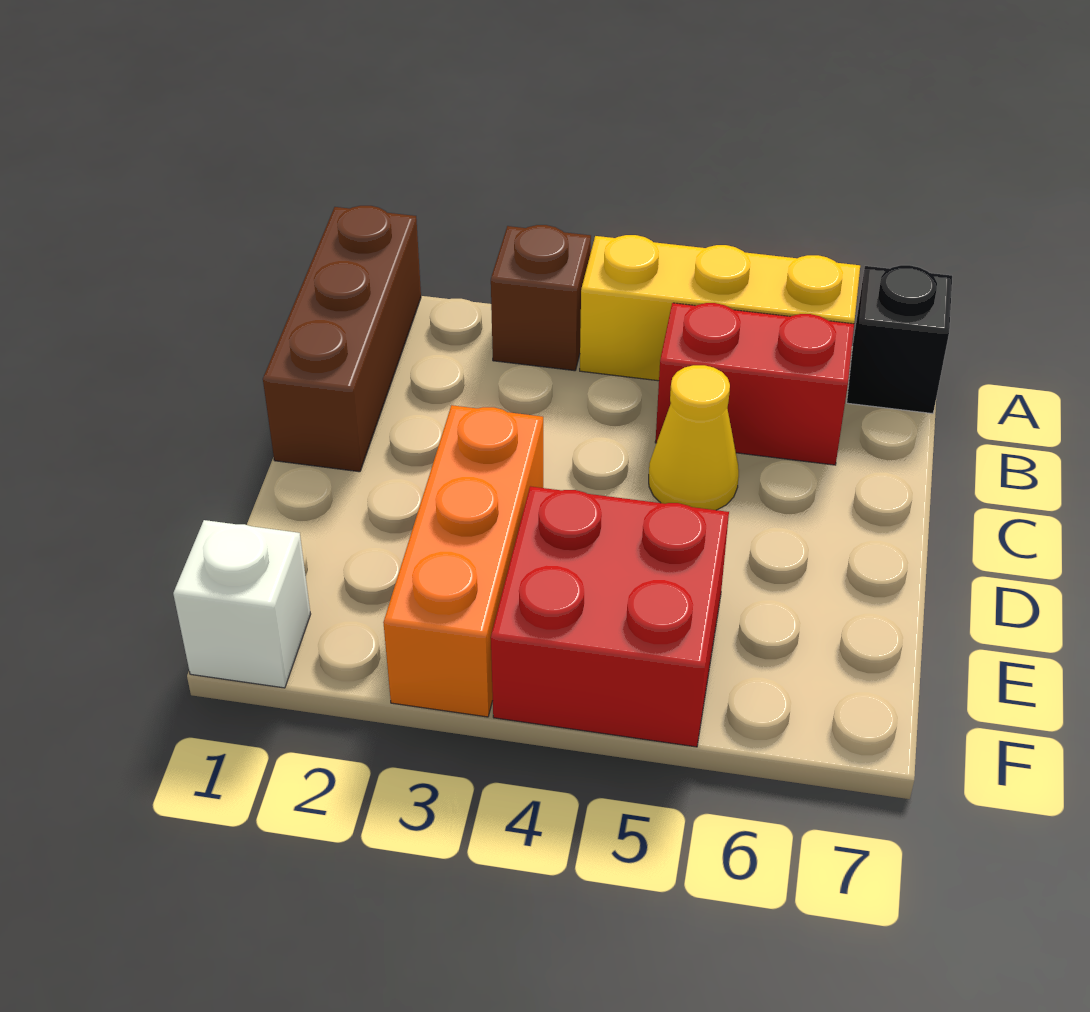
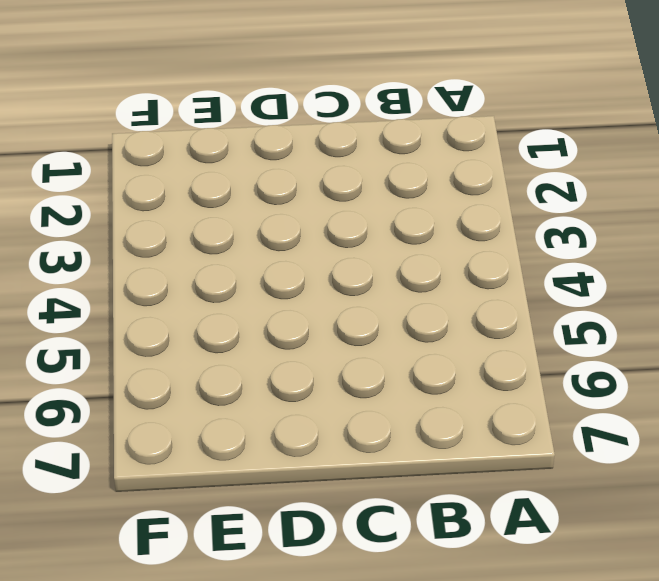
none -> brown brick A1:C1 level 1
none -> brown brick A3 level 1

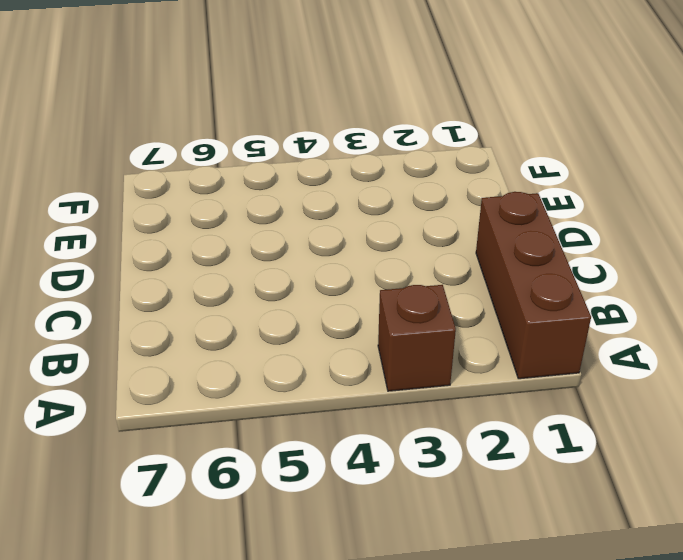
none -> yellow brick A4:A6 level 1
none -> black brick A7 level 1

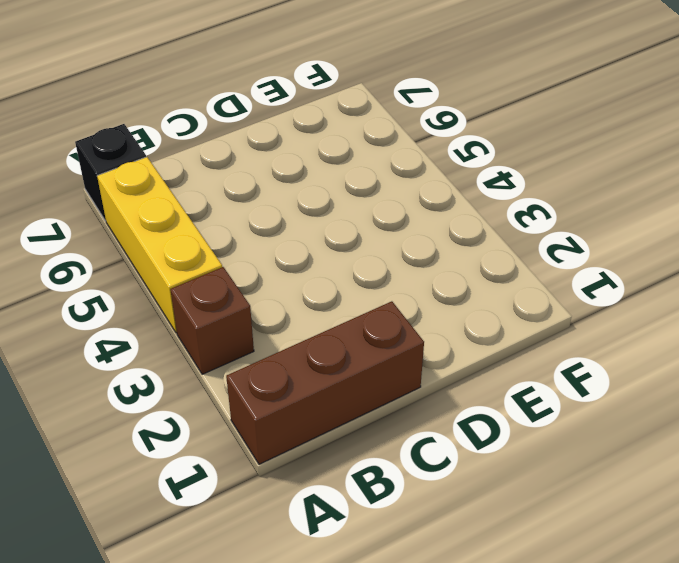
none -> red brick B5:B6 level 1
none -> yellow cone C5 level 1

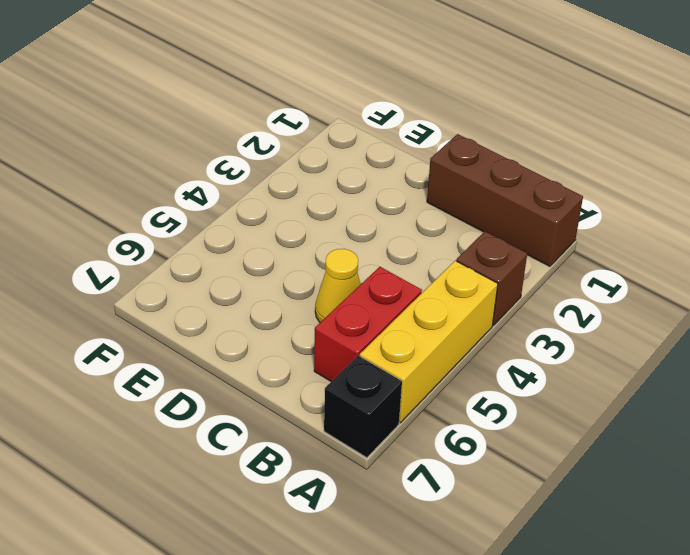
none -> orange brick D3:F3 level 1
none -> red brick E4:F5 level 1

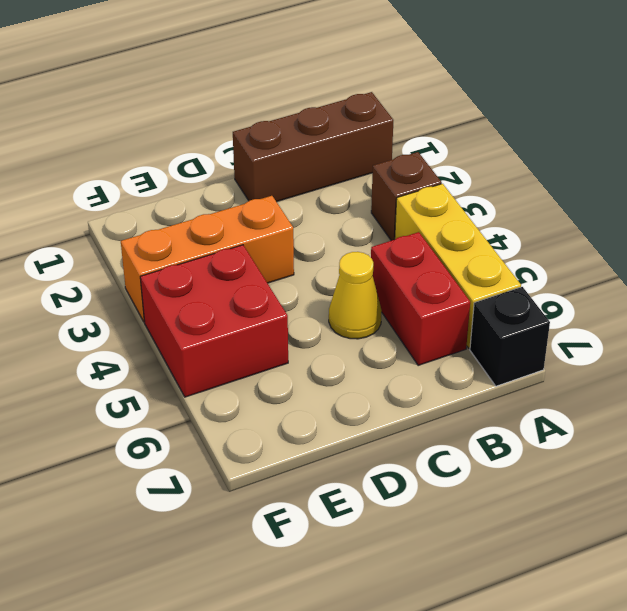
none -> white brick F1 level 1

